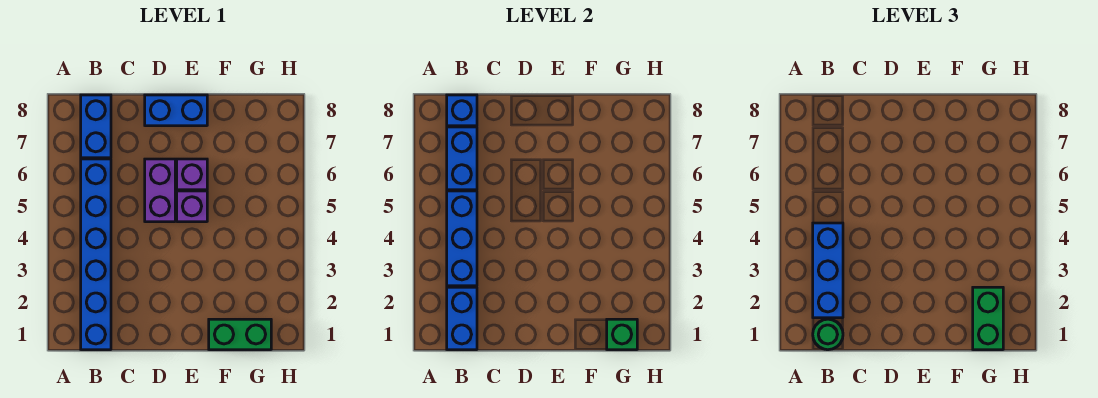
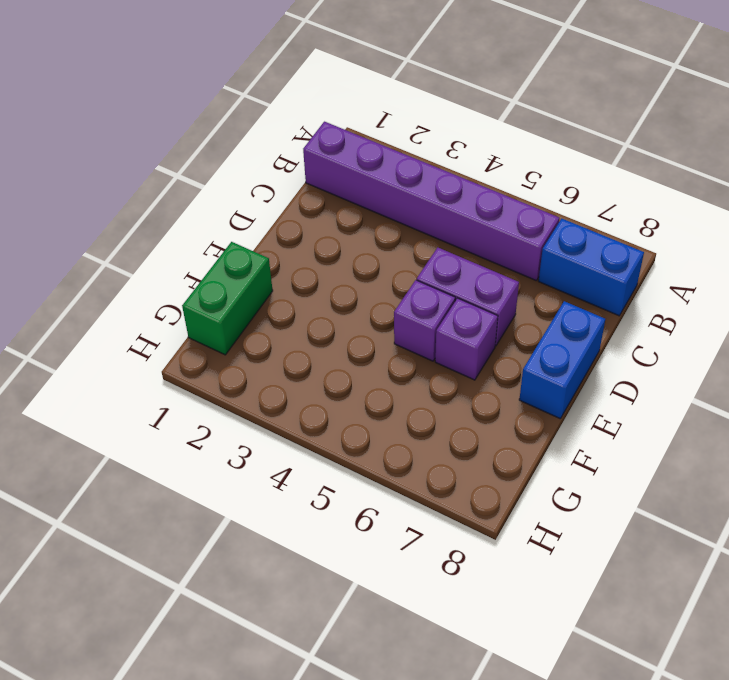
purple brick B1:B6 level 1 -> blue brick B1:B6 level 1
none -> blue brick B1:B2 level 2
none -> blue brick B3:B5 level 2
none -> blue brick B6:B7 level 2

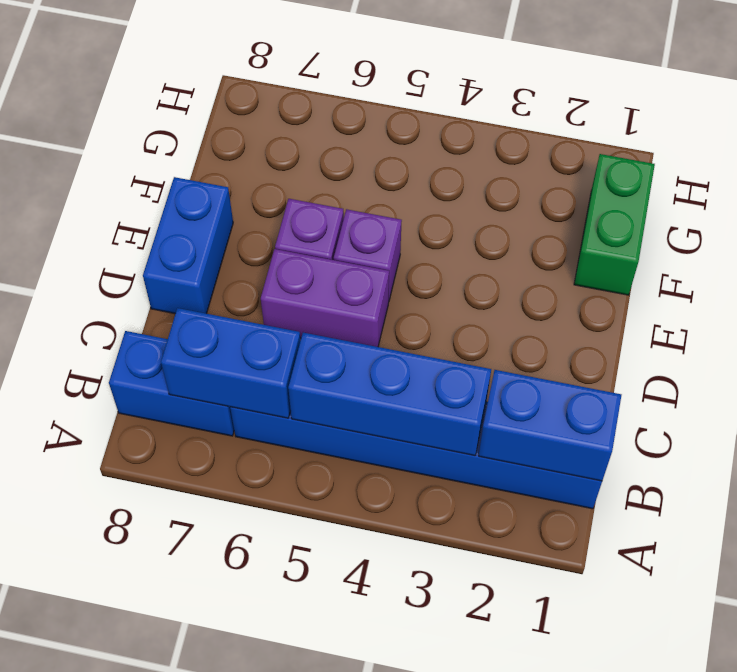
none -> blue brick B8 level 2
none -> green brick G1 level 2
none -> green round brick B1 level 3

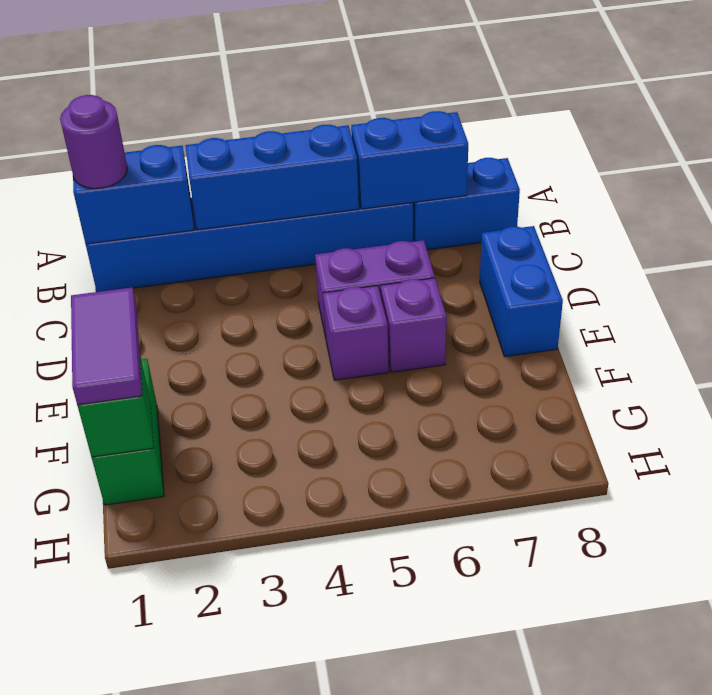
purple round brick B1 level 3 -> green round brick B1 level 3
purple tile F1:G1 level 3 -> green brick G1:G2 level 3
none -> blue brick B8 level 2
none -> blue brick B2:B4 level 3

